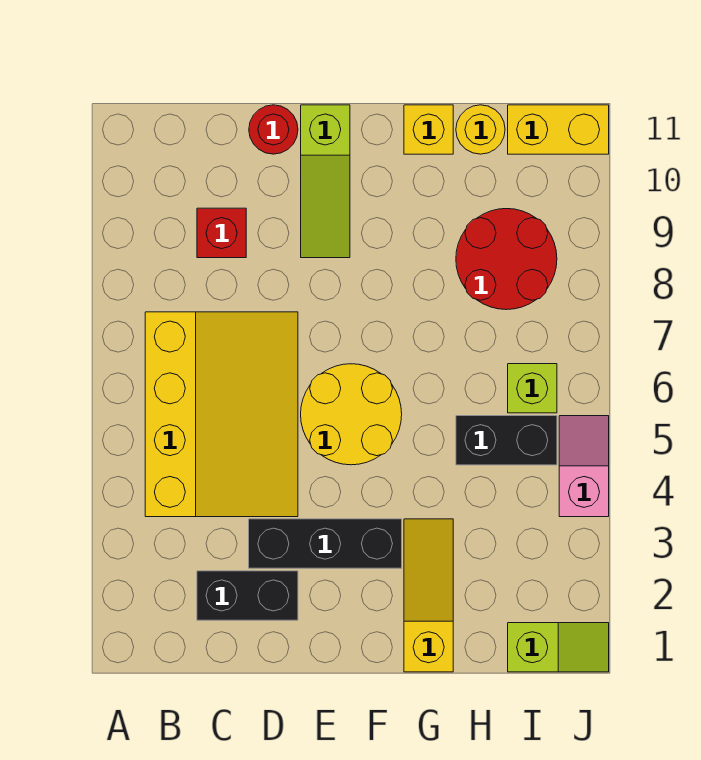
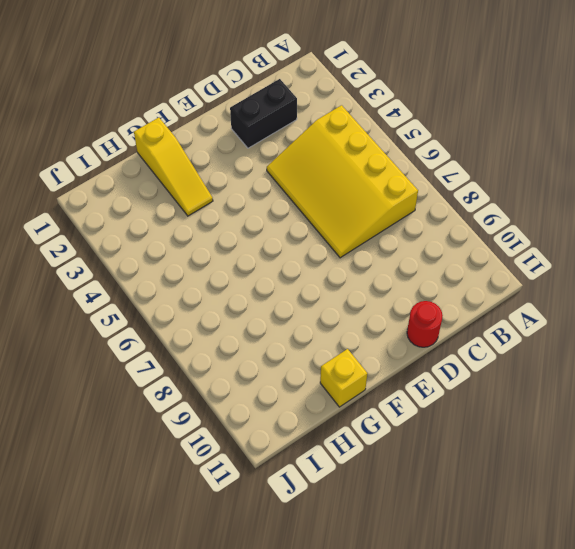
none -> red brick C9 level 1
none -> black brick D3:F3 level 1
none -> yellow round brick E5:F6 level 1

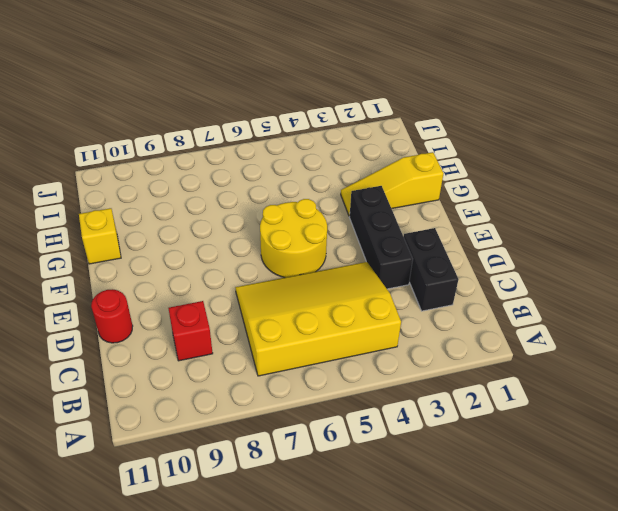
none -> lime slope E9:E11 level 1 top 11
none -> black brick H5:I5 level 1
none -> red round brick H8:I9 level 1

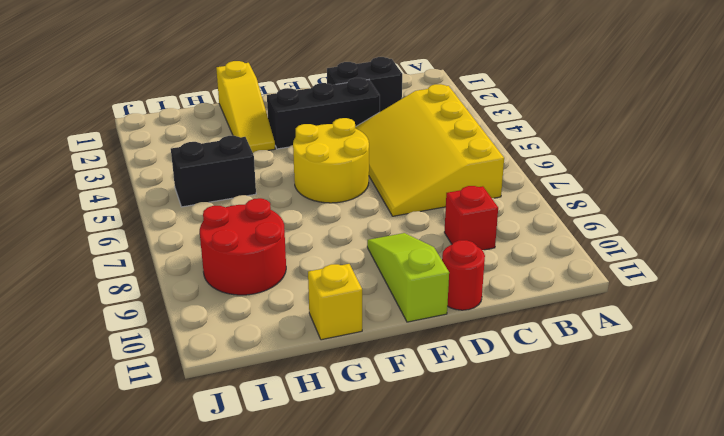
none -> yellow round brick H11 level 1
none -> lime slope I1:J1 level 1 top I
none -> lime brick I6 level 1

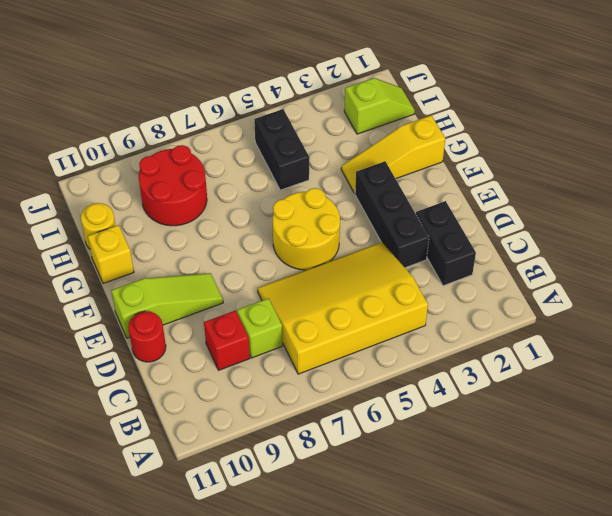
lime brick C8 level 1 -> lime brick I6 level 1
lime slope I1:I2 level 1 top 2 -> lime slope I1:J1 level 1 top I
none -> yellow brick I11:J11 level 1
none -> pink slope J4:J5 level 1 top 4

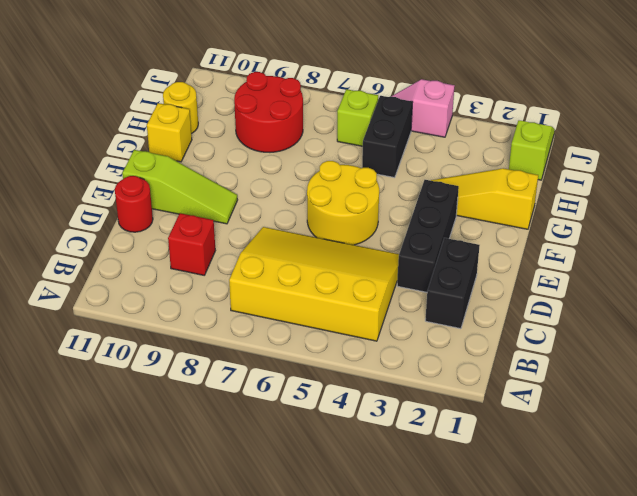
none -> yellow brick I11:J11 level 1

